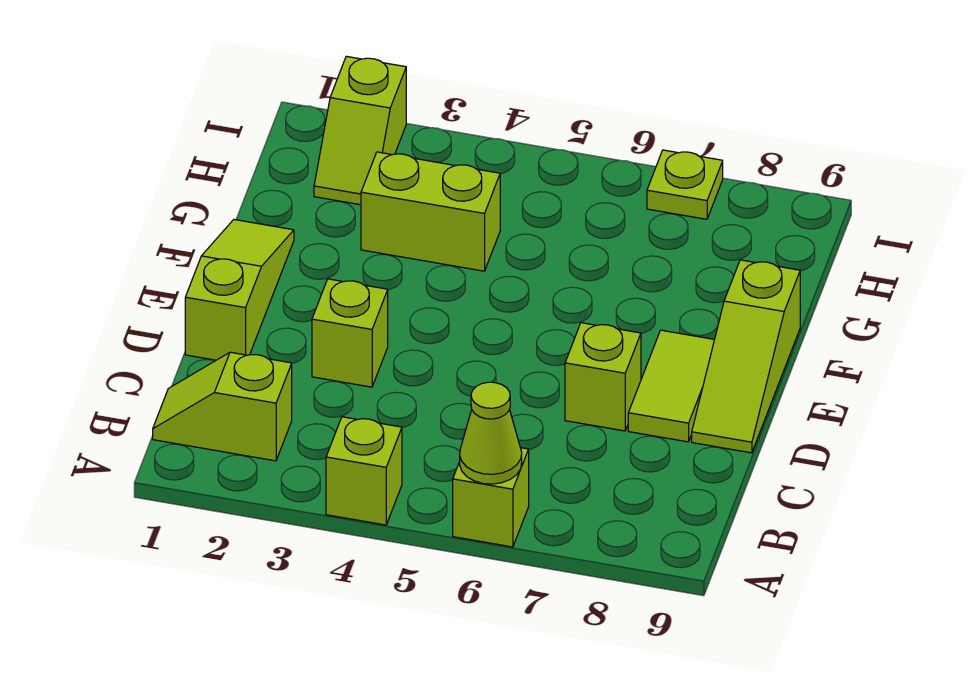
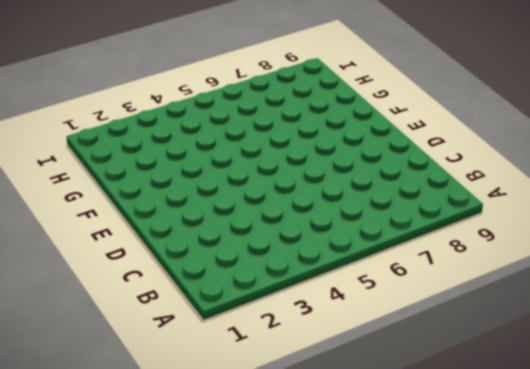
none -> lime brick A4 level 1
none -> lime brick A6 level 1
none -> lime slope B1:B2 level 1 top 2

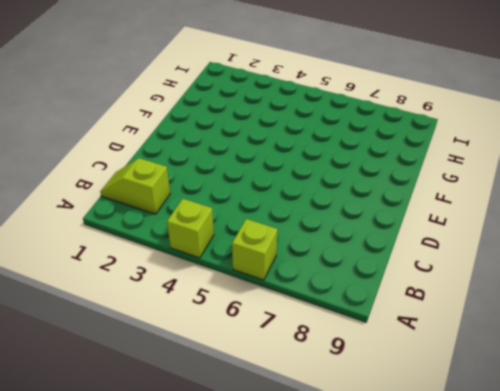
none -> lime slope D1:F1 level 1 top D
none -> lime brick D3 level 1
none -> lime brick D7 level 1

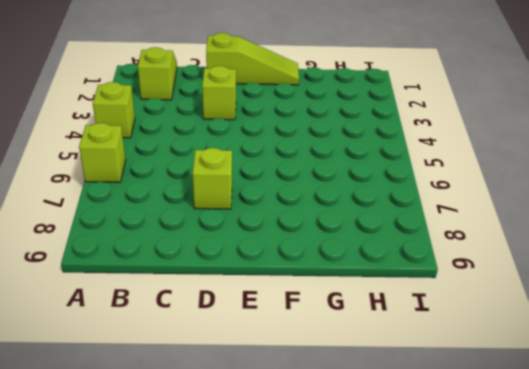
none -> lime tile D8:E8 level 1
none -> lime slope D9:F9 level 1 top F
none -> lime brick G3:G4 level 1

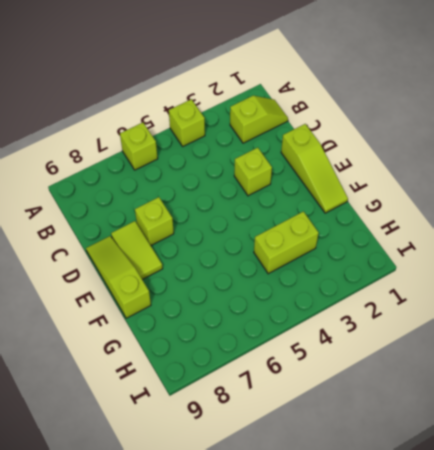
none -> lime slope H2:I2 level 1 top I
none -> lime plate I7 level 1
none -> lime cone A6 level 2

